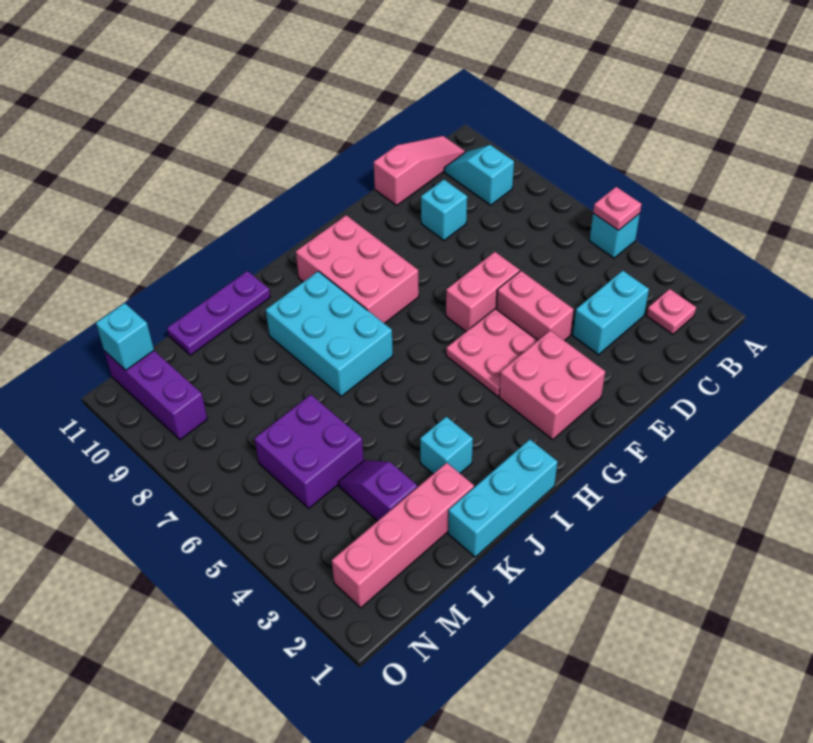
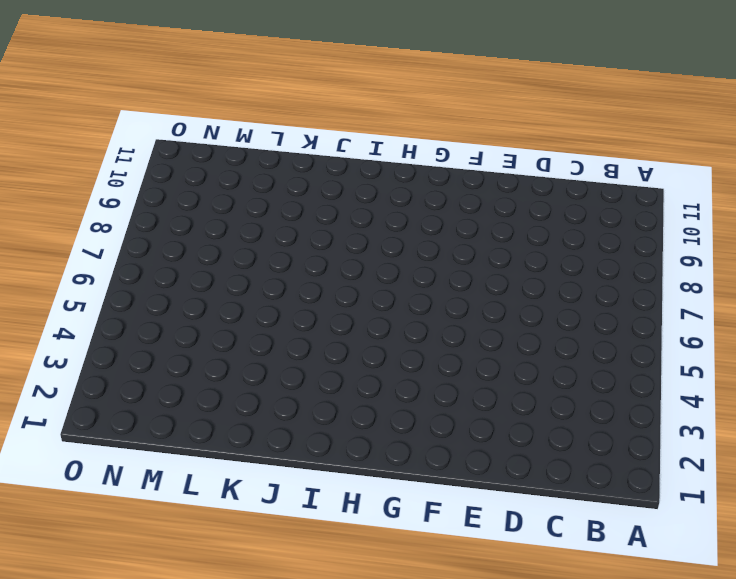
none -> cyan brick A5 level 1
none -> pink plate B2 level 1
none -> cyan slope B9:B10 level 1 top 9

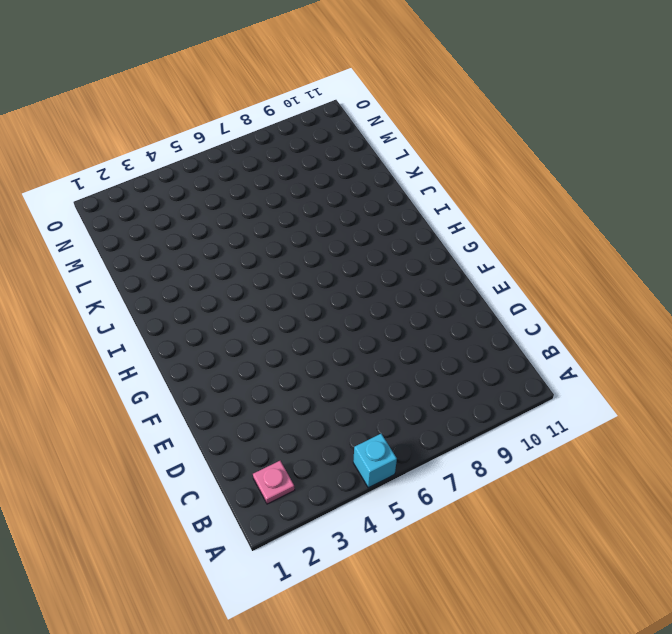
none -> cyan slope B9:B10 level 1 top 9
none -> pink slope B11:D11 level 1 top D
none -> cyan brick C3:D3 level 1

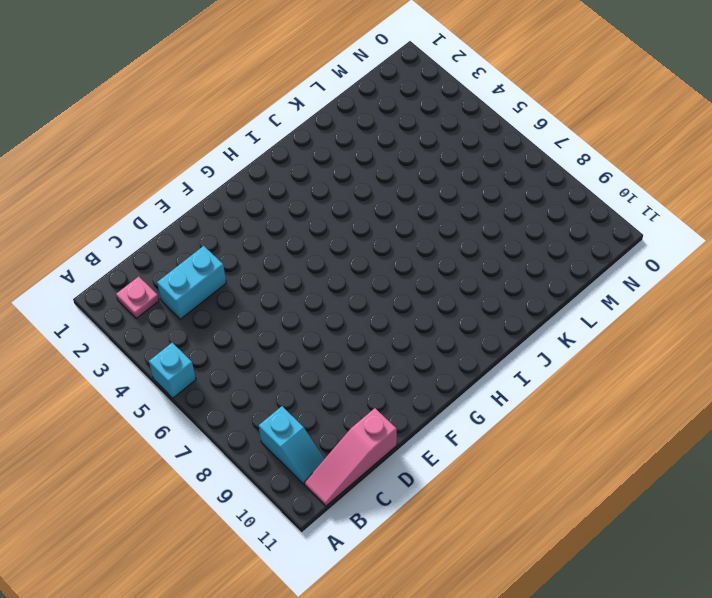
none -> cyan brick D9 level 1
none -> pink brick E4:E5 level 1
none -> pink brick E6:F6 level 1

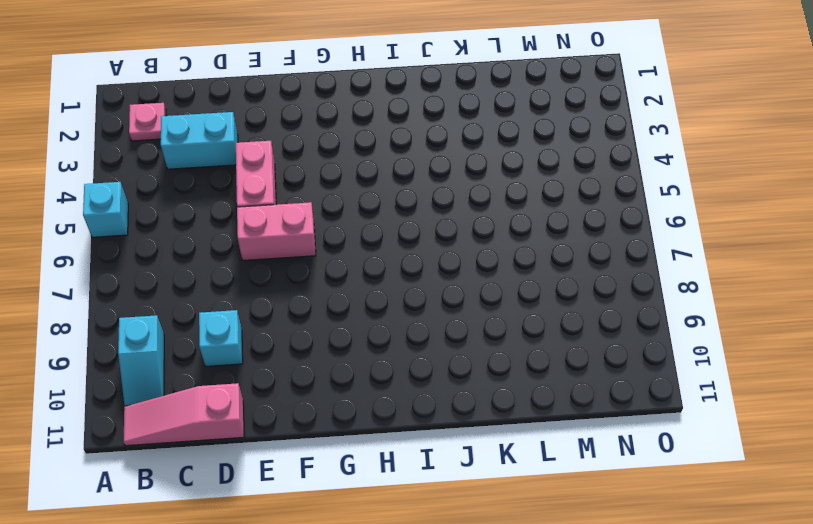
none -> pink brick F2:G3 level 1
none -> pink plate F4:G5 level 1
none -> pink brick G8:H10 level 1

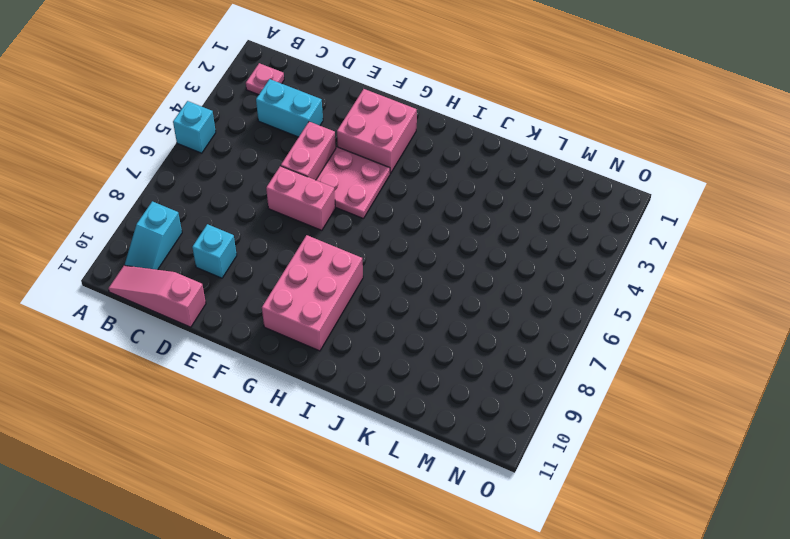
none -> cyan brick I1:K1 level 1
none -> cyan brick I7:J9 level 1
none -> cyan brick J3 level 1

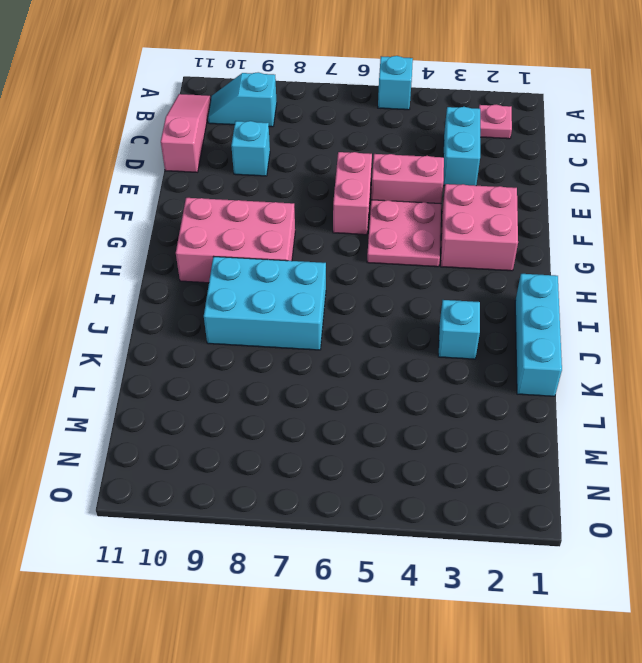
none -> purple plate J11:L11 level 1
none -> pink brick K2:N2 level 1
none -> purple slope L3:L4 level 1 top 3

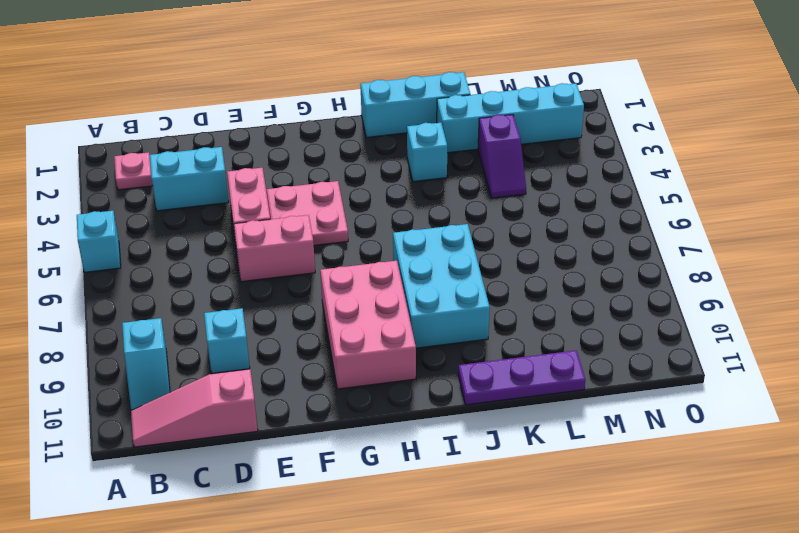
cyan brick K2:N2 level 1 -> pink brick K2:N2 level 1
none -> pink brick F2:G3 level 1
none -> purple brick L5:M6 level 1
none -> purple brick N9:N11 level 1

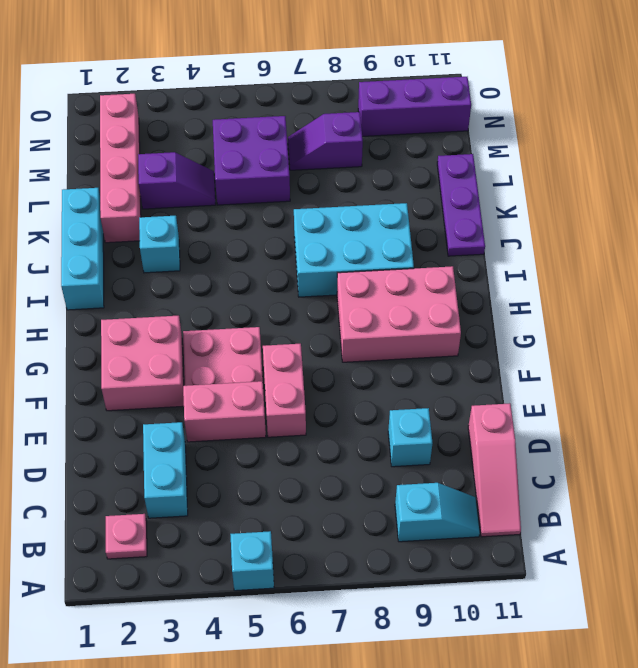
purple slope M7:M8 level 1 top 8 -> none
none -> pink plate A5 level 2
none -> cyan brick N11 level 2

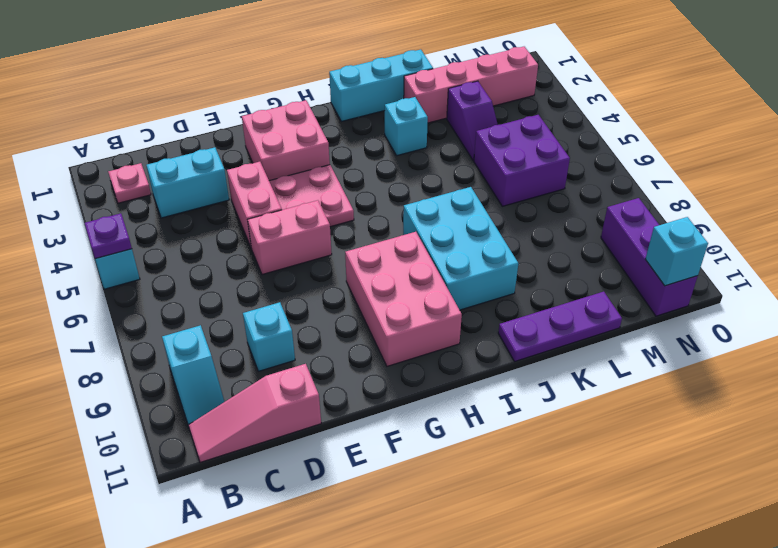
purple plate A5 level 2 -> pink plate A5 level 2

